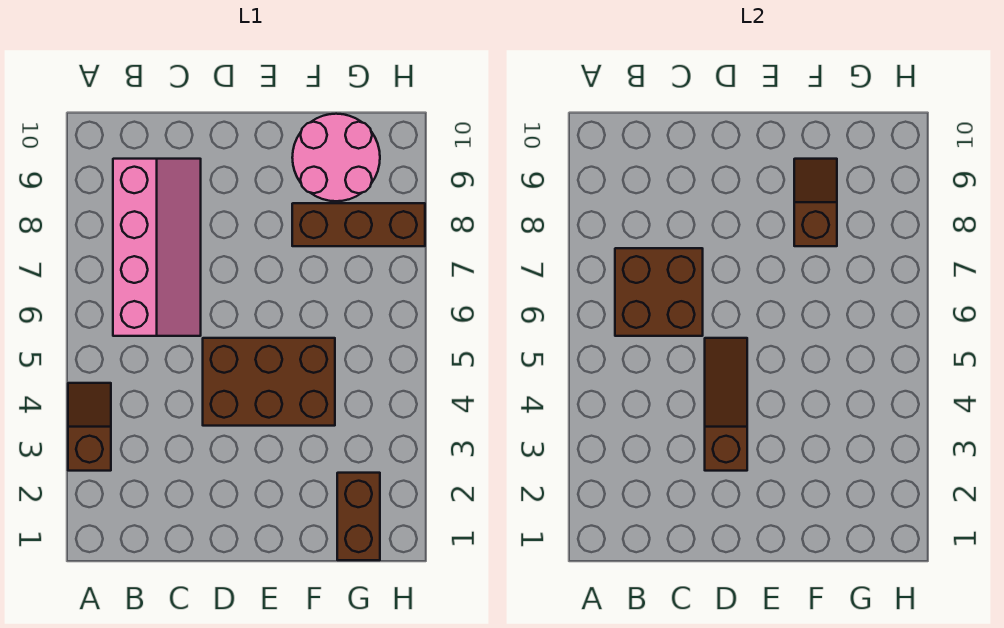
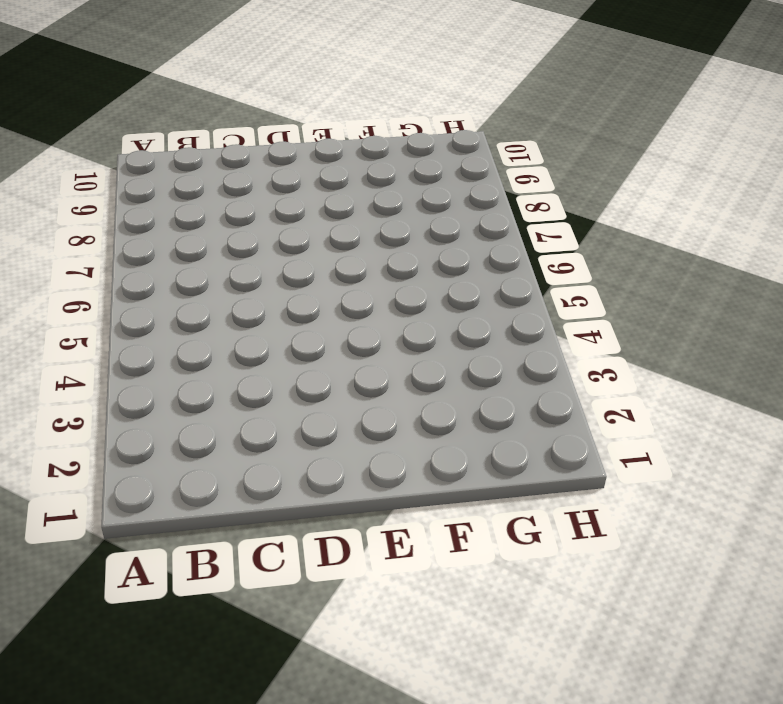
none -> brown slope A3:A4 level 1 top 3
none -> pink slope B6:C9 level 1 top B

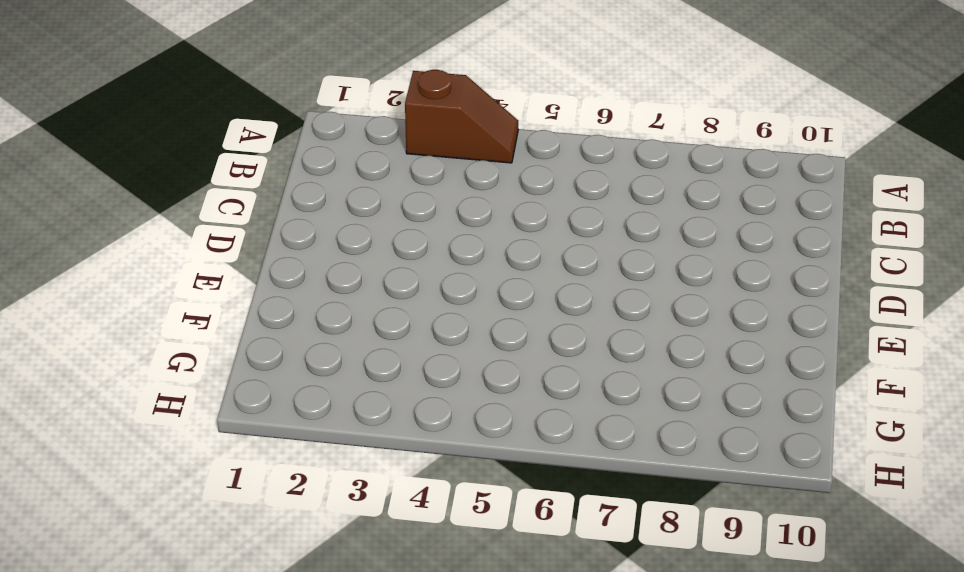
none -> pink slope B6:C9 level 1 top B
none -> brown brick D4:F5 level 1

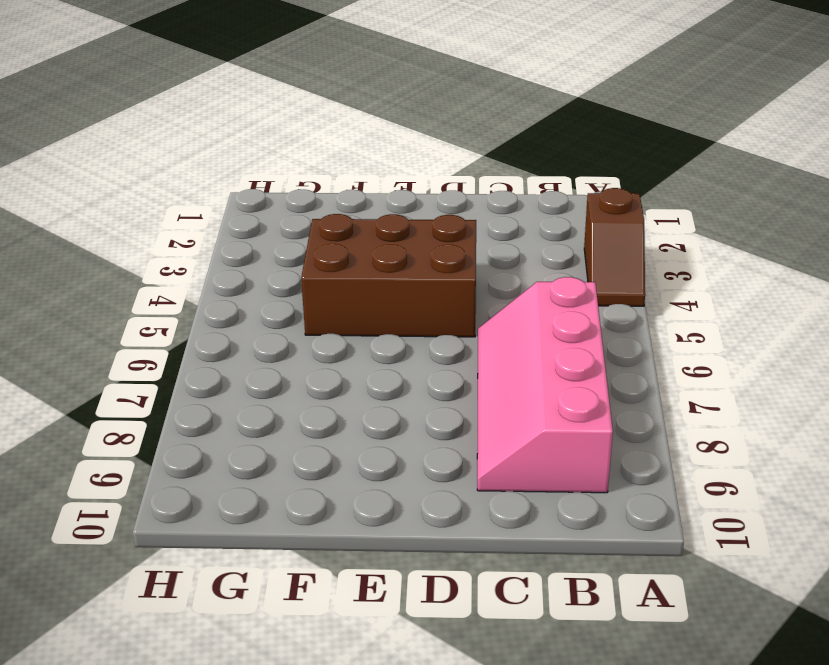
none -> brown brick F8:H8 level 1
none -> pink round brick F9:G10 level 1

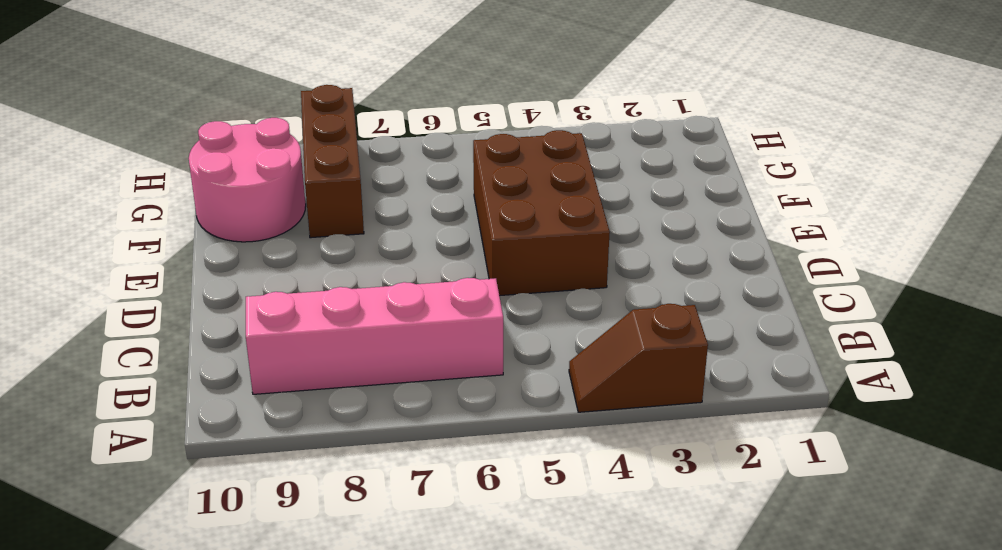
none -> brown brick G1:G2 level 1
none -> brown brick B6:C7 level 2

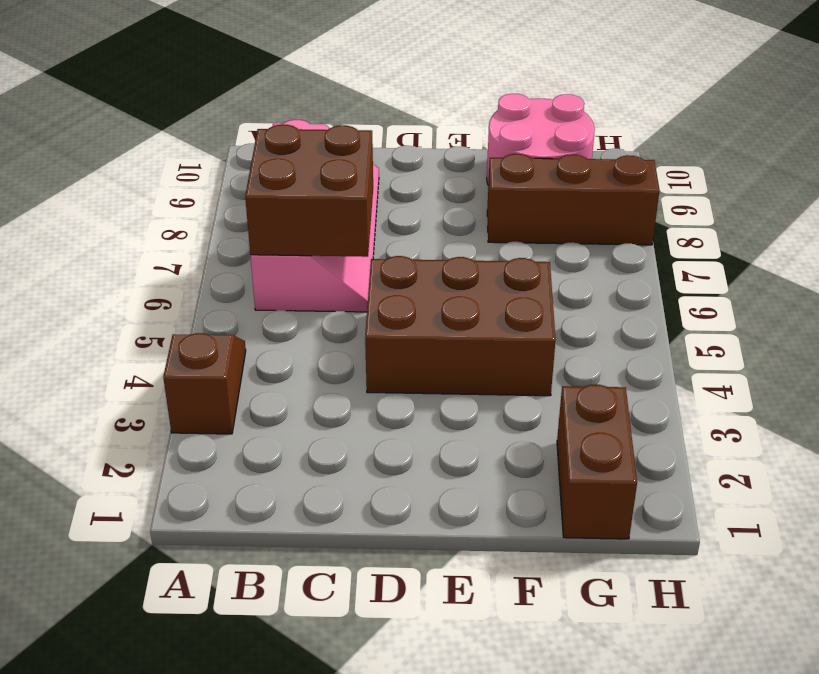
none -> brown slope D3:D5 level 2 top 3
none -> brown slope F8:F9 level 2 top 8

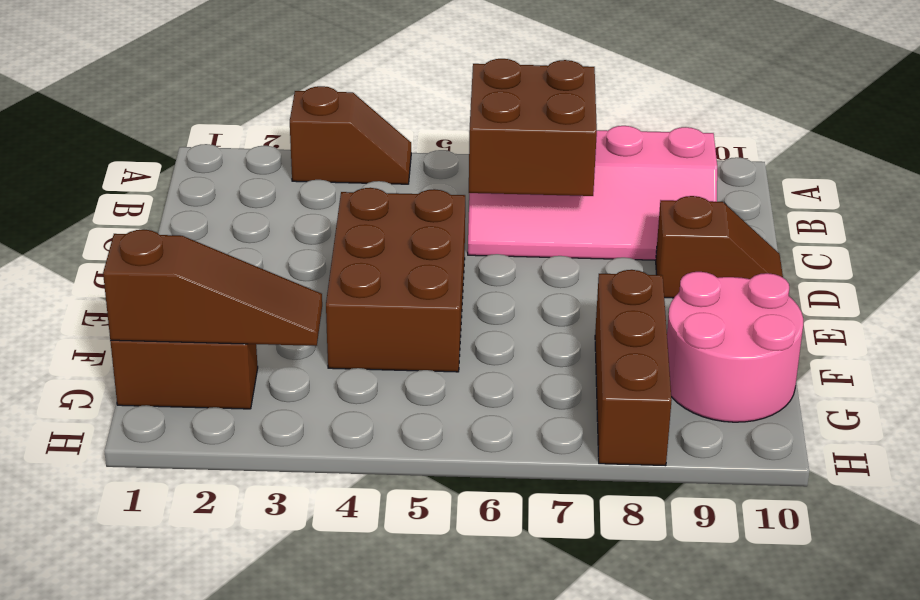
brown slope D9:D10 level 1 top 9 -> brown slope F8:F9 level 2 top 8
brown slope G1:G3 level 2 top 1 -> brown slope D3:D5 level 2 top 3

